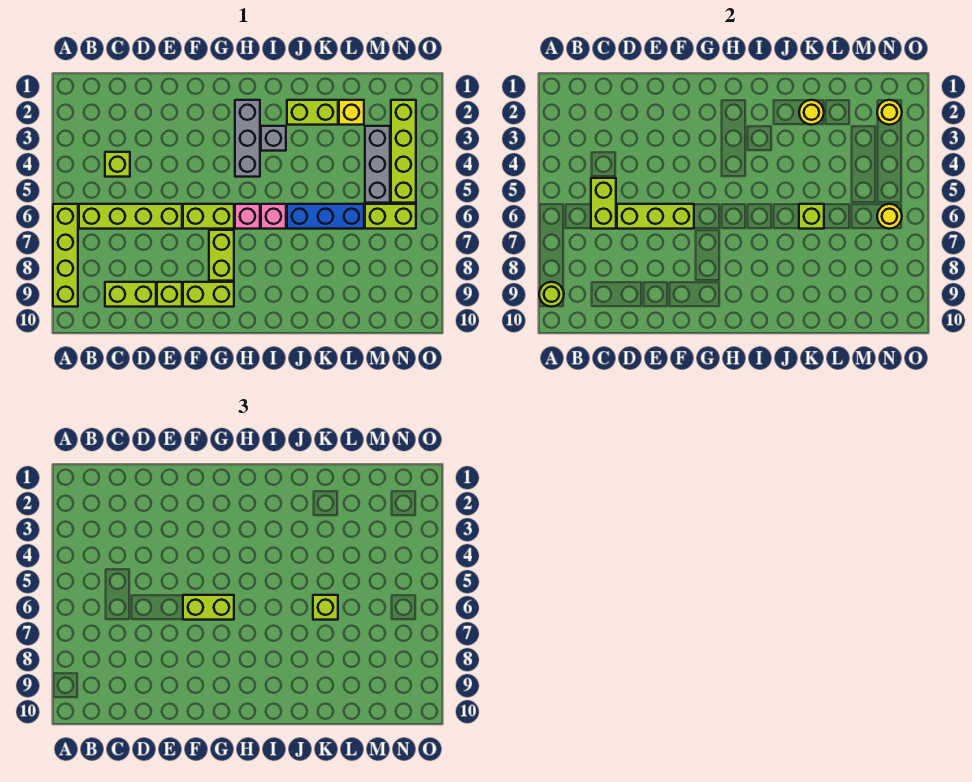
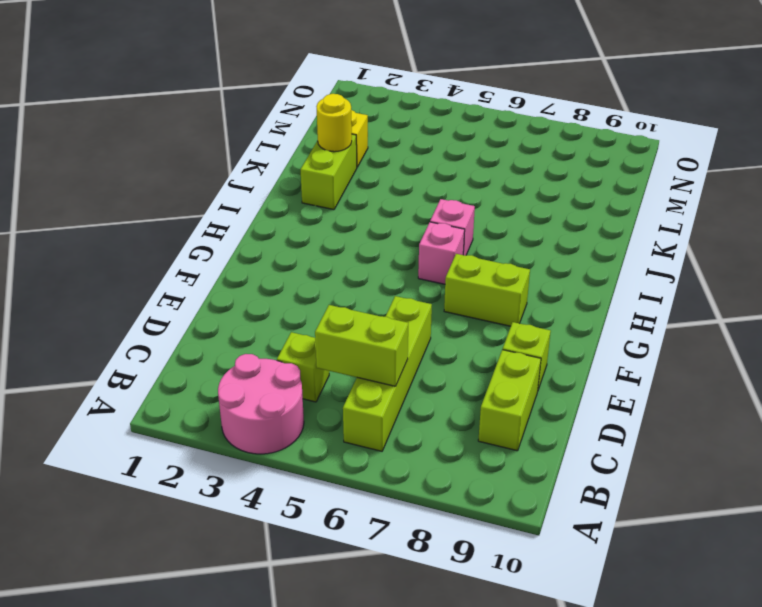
pink round brick A3:B4 level 1 -> none
none -> lime brick A6:A9 level 1
none -> lime brick F6:G6 level 1
none -> lime brick F9:G9 level 1

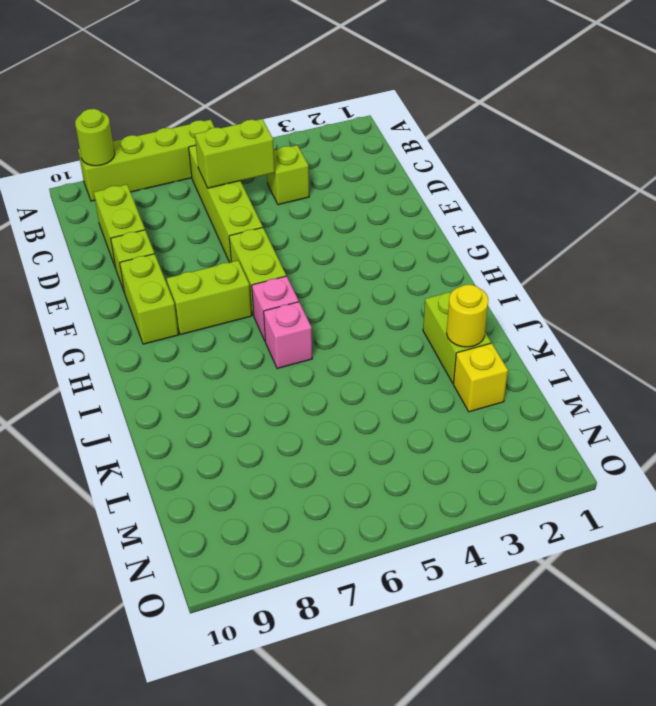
none -> grey brick H2:H4 level 1
none -> grey brick I3 level 1
none -> blue brick J6:L6 level 1

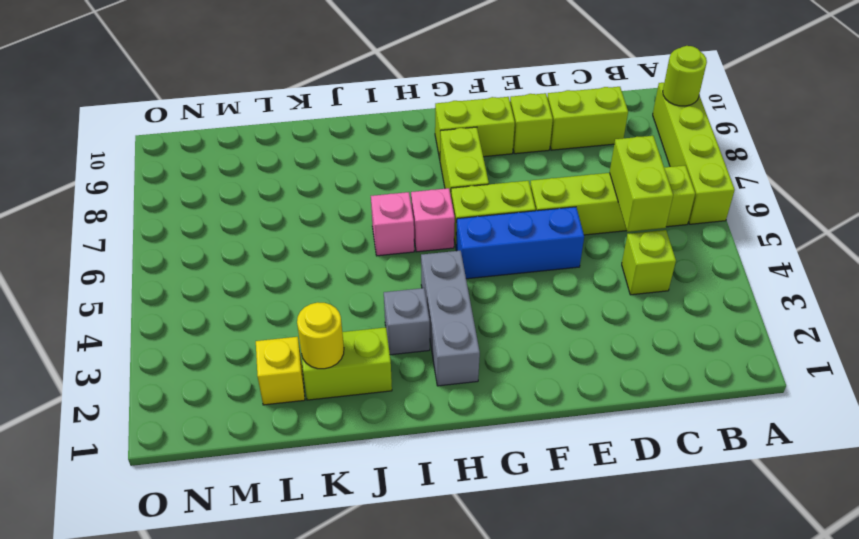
blue brick E5:G5 level 1 -> blue brick J6:L6 level 1
none -> grey brick M3:M5 level 1
none -> lime brick M6:N6 level 1
none -> lime brick N2:N5 level 1

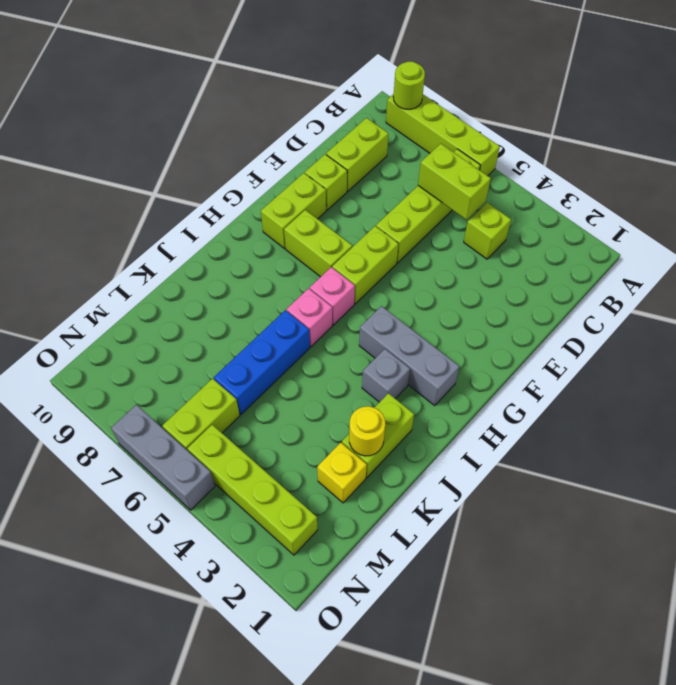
grey brick O5:O7 level 1 -> grey brick M3:M5 level 1
none -> lime brick D6:F6 level 2
none -> lime brick K6 level 2
none -> yellow round brick N2 level 2

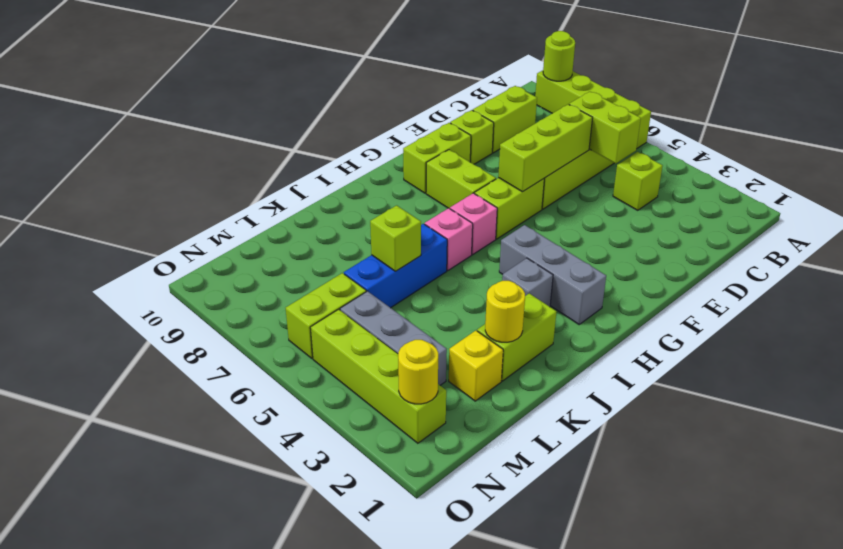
none -> yellow round brick N6 level 2
none -> lime brick F6:G6 level 3
none -> lime brick K6 level 3

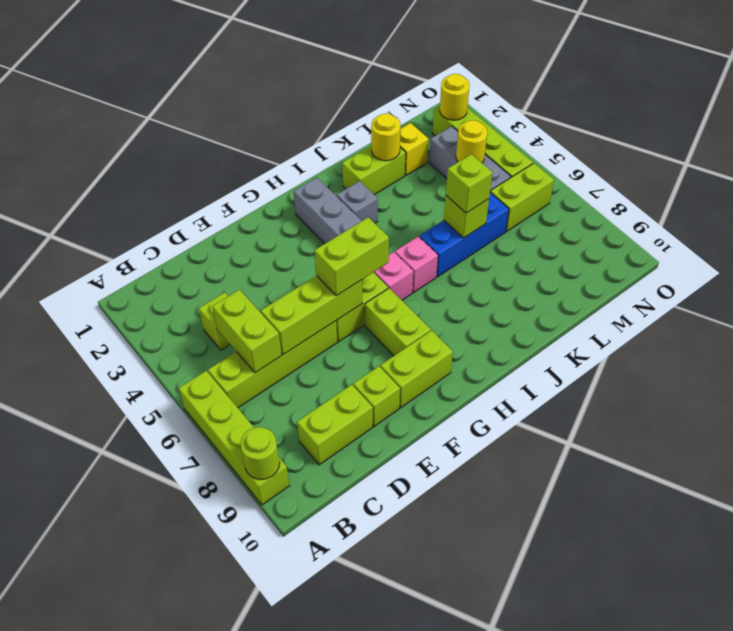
yellow round brick M4 level 2 -> yellow round brick N6 level 2

